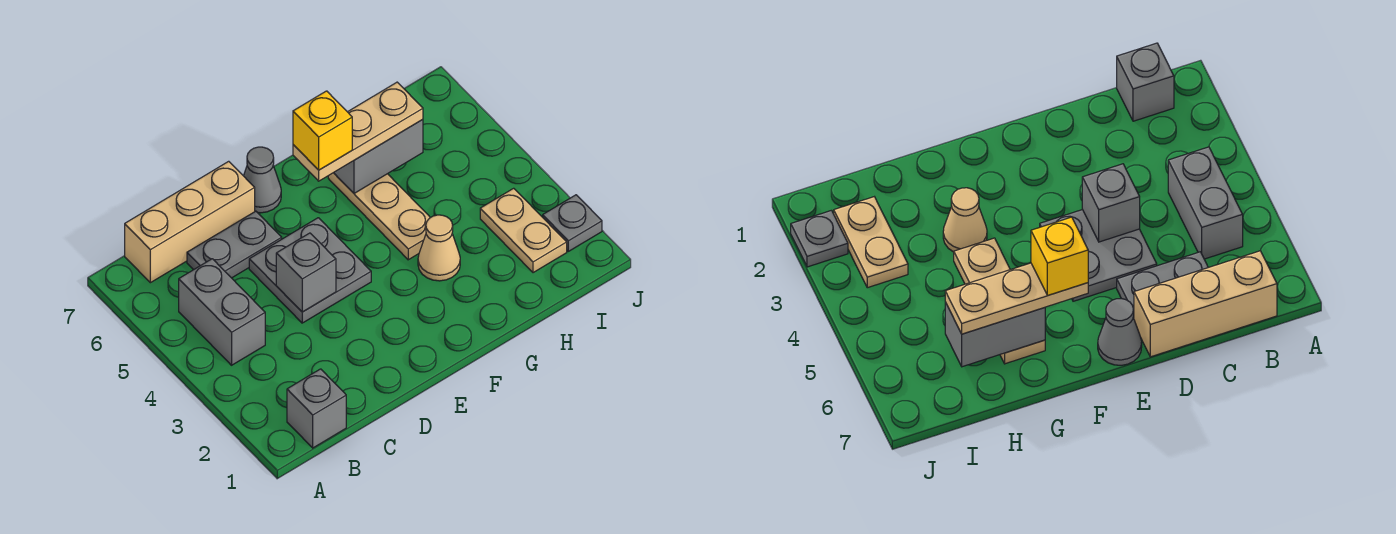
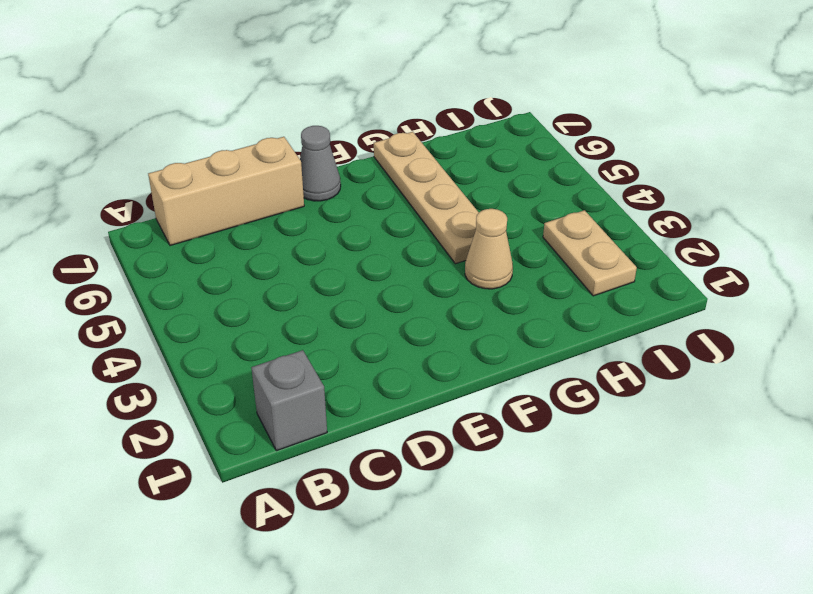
tan plate G4:G7 level 1 -> tan plate G4:G6 level 1
none -> grey brick B4:B5 level 1
none -> grey plate C6:D6 level 1
none -> grey plate D4:E5 level 1

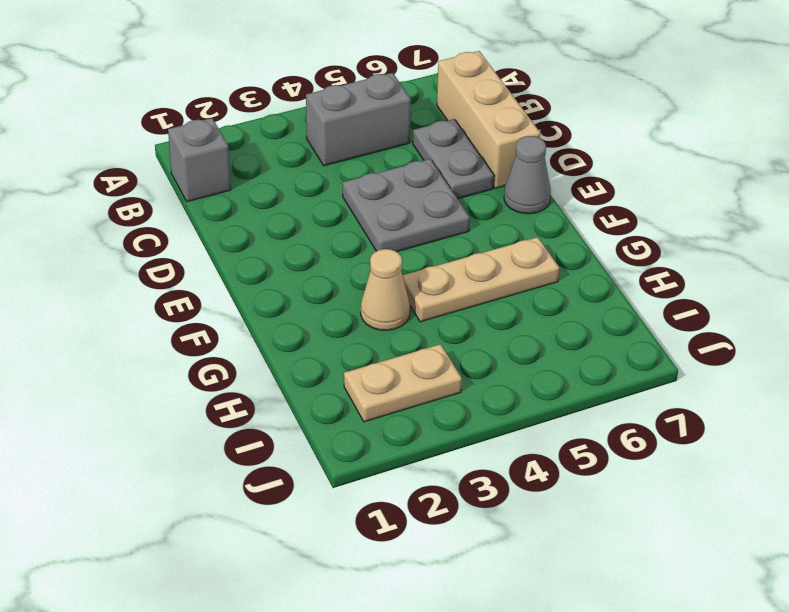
none -> grey plate J2 level 1
none -> grey brick D4 level 2
none -> grey brick G6:H6 level 2

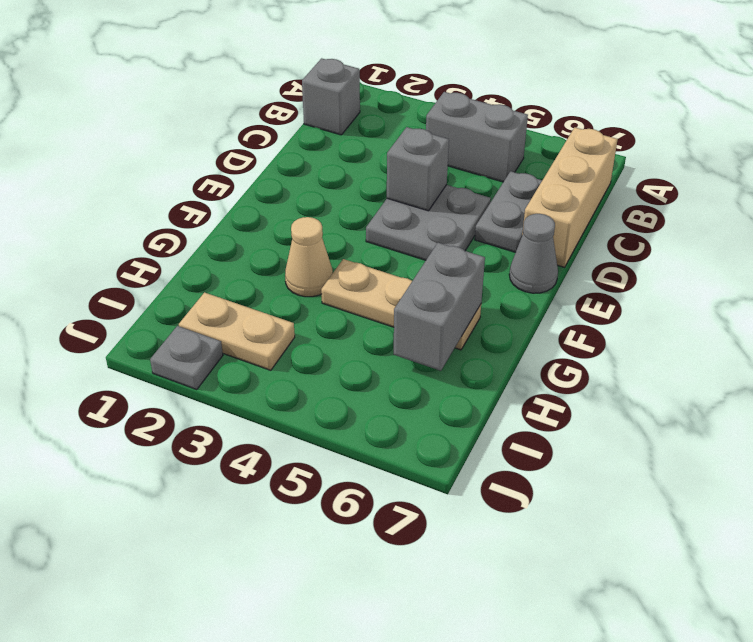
none -> tan plate F6:H6 level 3
none -> yellow brick F6 level 4

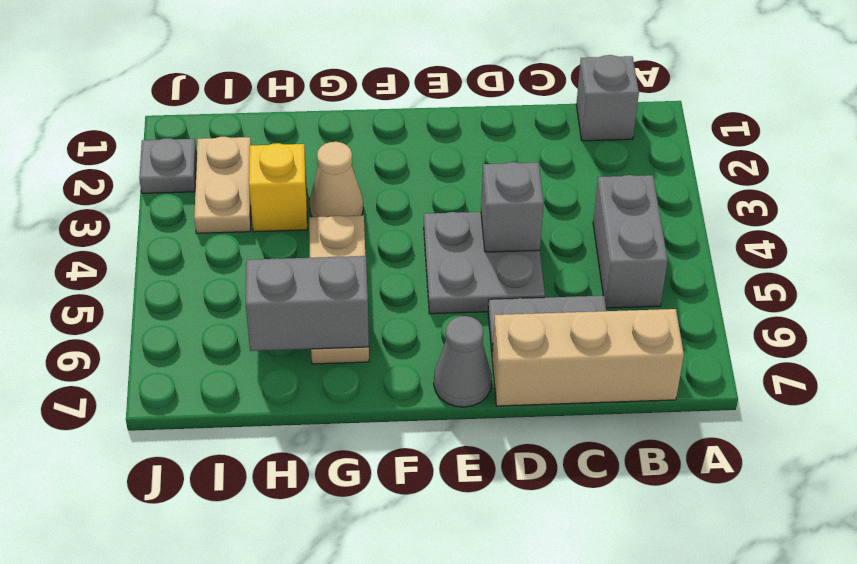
yellow brick H3 level 1 -> yellow brick F6 level 4
none -> tan plate F6:H6 level 3

